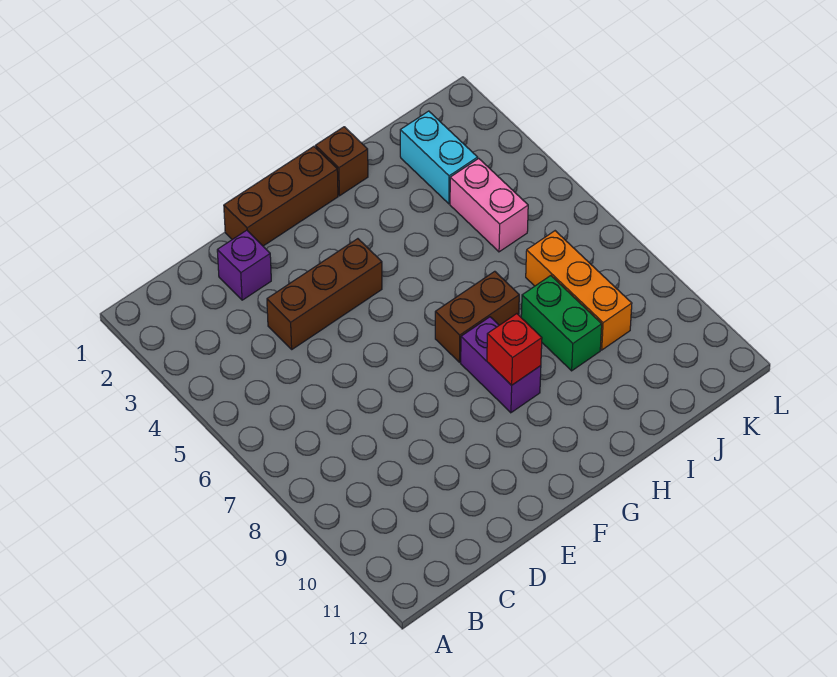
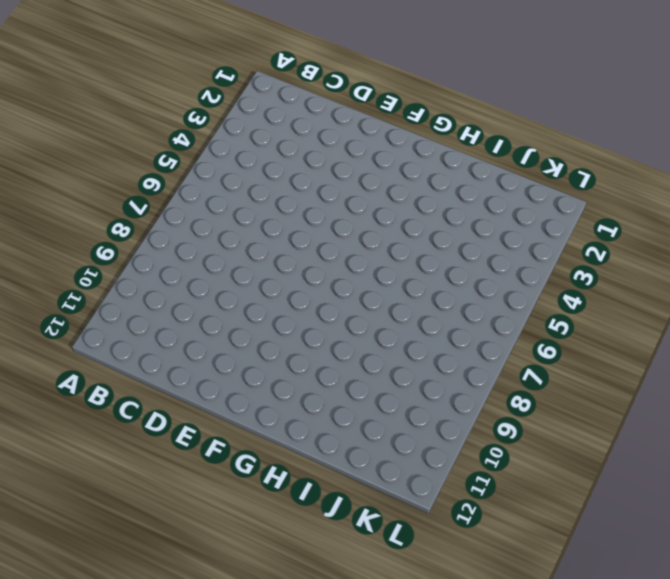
none -> purple brick D2 level 1
none -> brown brick D4:F4 level 1

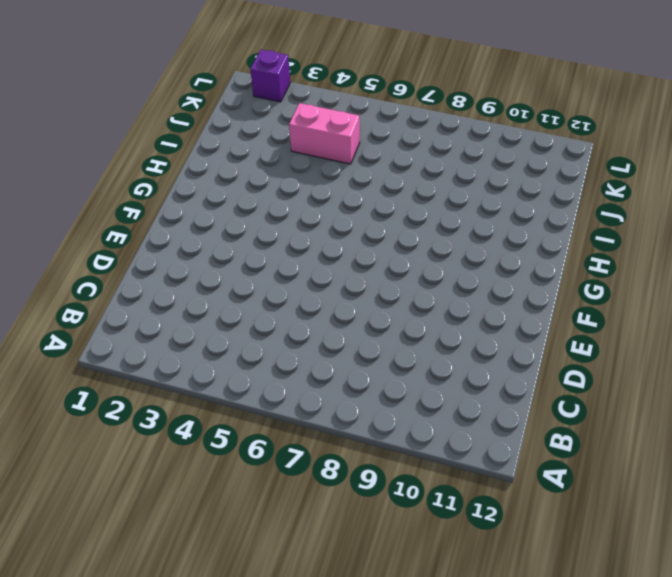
purple brick L2 level 1 -> purple brick D2 level 1
none -> brown brick D4:F4 level 1
none -> brown brick E1:G1 level 1

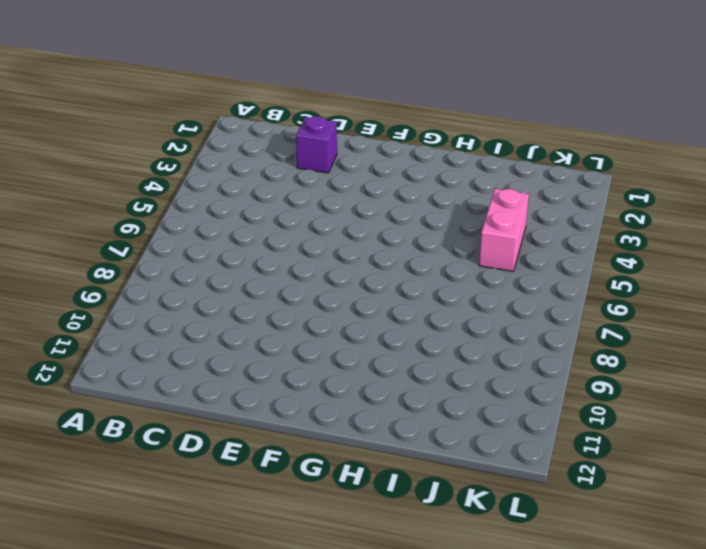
none -> brown brick D4:F4 level 1
none -> brown brick E1:G1 level 1

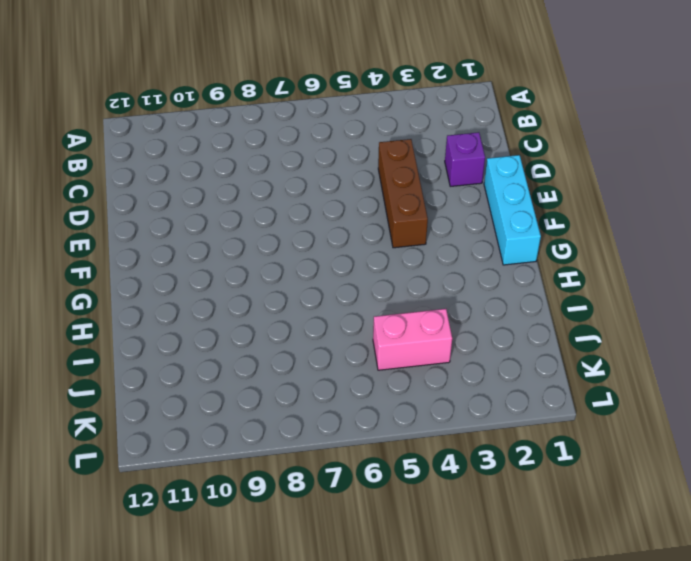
cyan brick E1:G1 level 1 -> brown brick E1:G1 level 1
none -> brown brick G7:H7 level 1
none -> purple brick G8:G9 level 1

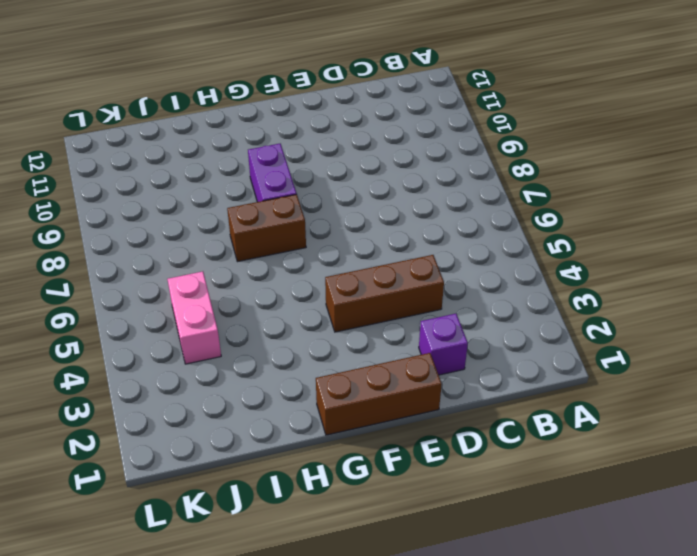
none -> brown brick H1 level 1
none -> green brick I8:I9 level 1

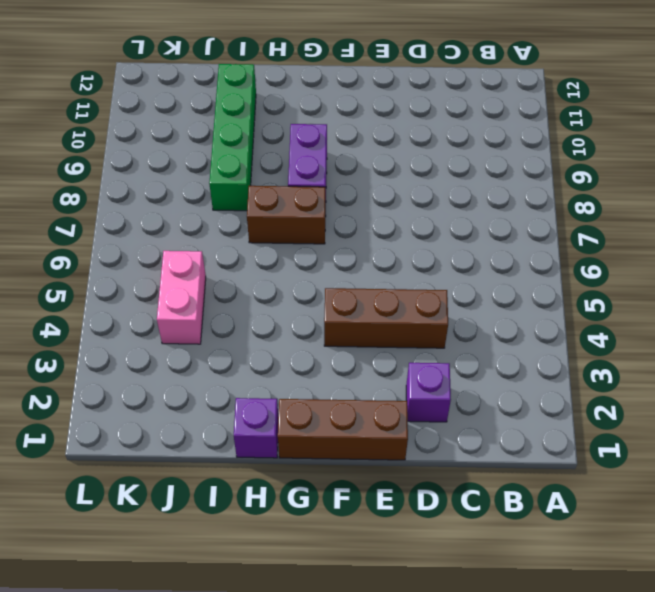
purple brick H1 level 1 -> brown brick H1 level 1
green brick I8:I11 level 1 -> green brick I8:I9 level 1
none -> cyan brick J2:J3 level 1
none -> orange brick J7:J9 level 1

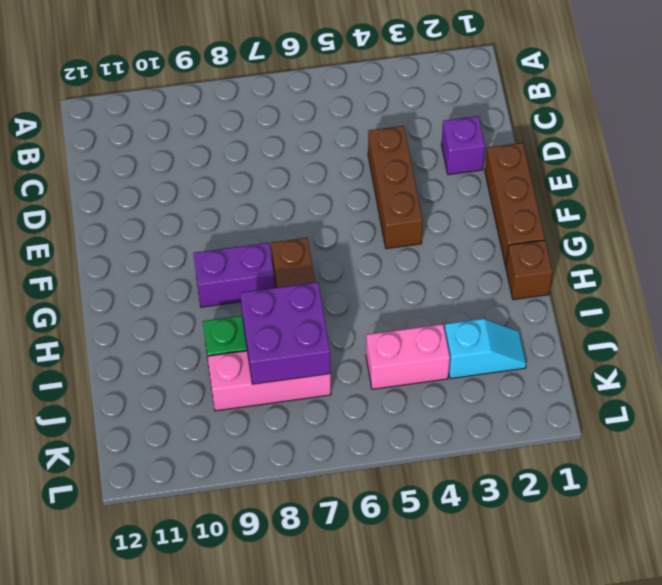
purple brick I7:J8 level 2 -> none
cyan slope J2:J3 level 1 top 3 -> cyan brick J2:J3 level 1
pink brick J7:J9 level 1 -> orange brick J7:J9 level 1
none -> red brick G9 level 2

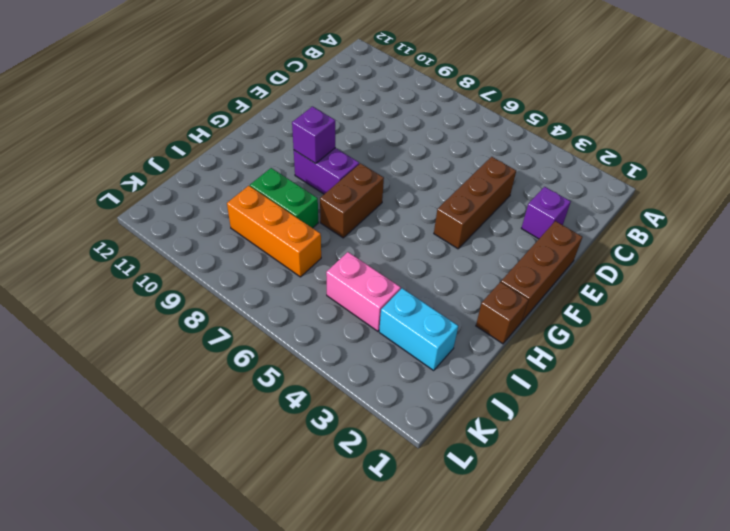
purple brick G9 level 2 -> red brick G9 level 2

